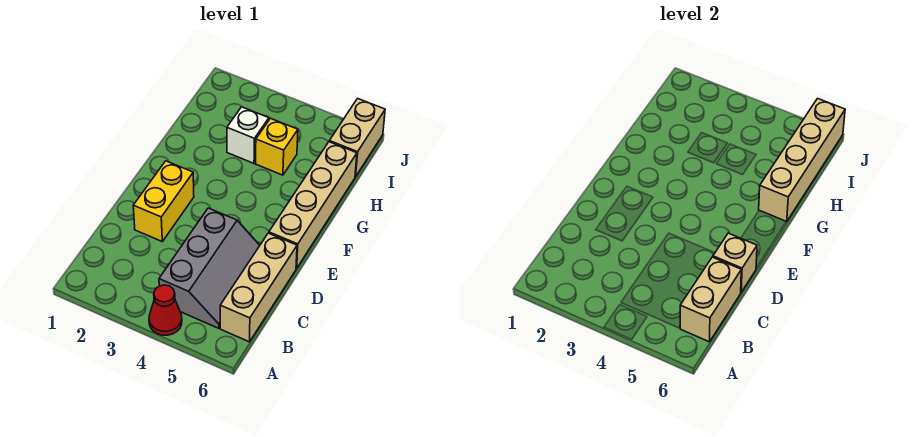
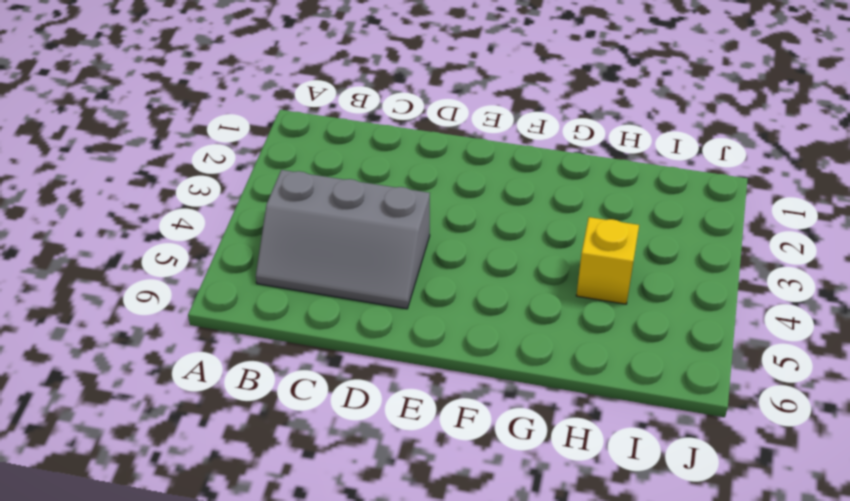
none -> red cone A4 level 1
none -> tan brick B6:D6 level 1

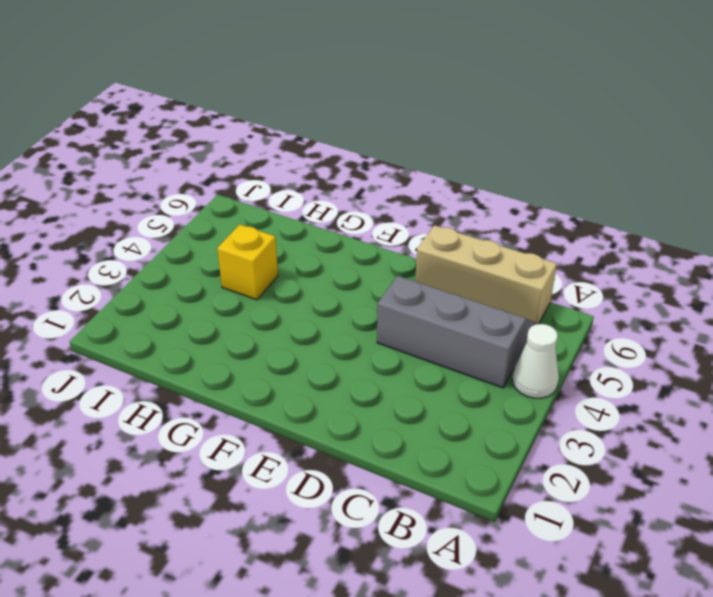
white cone A4 level 1 -> red cone A4 level 1
none -> yellow brick D2:E2 level 1
none -> tan brick E6:H6 level 1

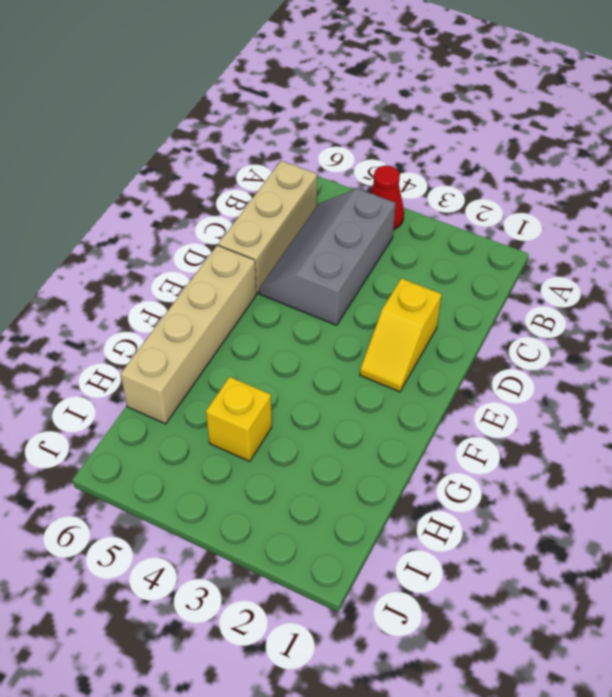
yellow slope D2:E2 level 1 top D -> yellow brick D2:E2 level 1
none -> white brick H3 level 1
none -> tan brick I6:J6 level 1

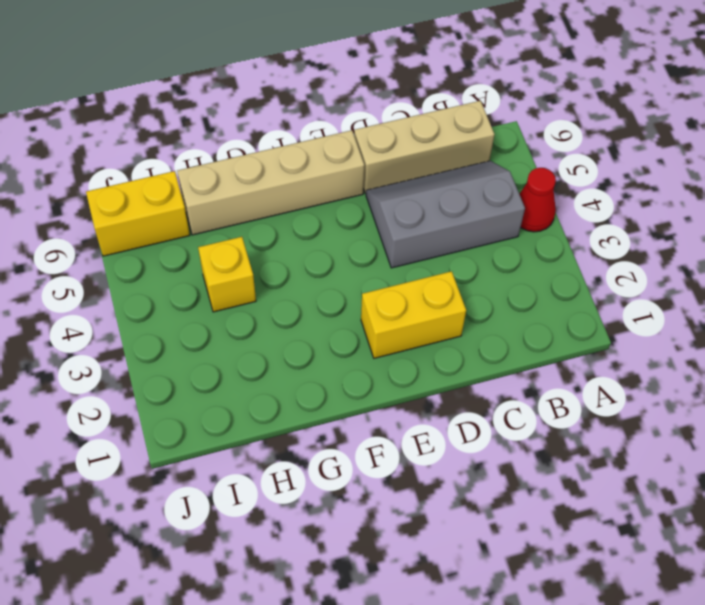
yellow brick I6:J6 level 1 -> tan brick I6:J6 level 1
none -> white brick H3 level 1
none -> tan brick B6:C6 level 2

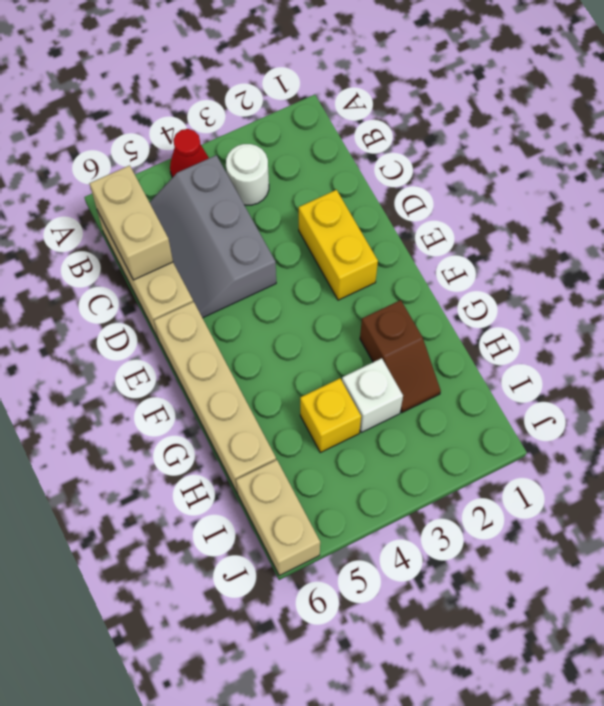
white round brick B3 level 1 -> none
brown slope G2:H2 level 1 top G -> none
none -> tan brick D6 level 2
none -> tan brick G6:J6 level 2

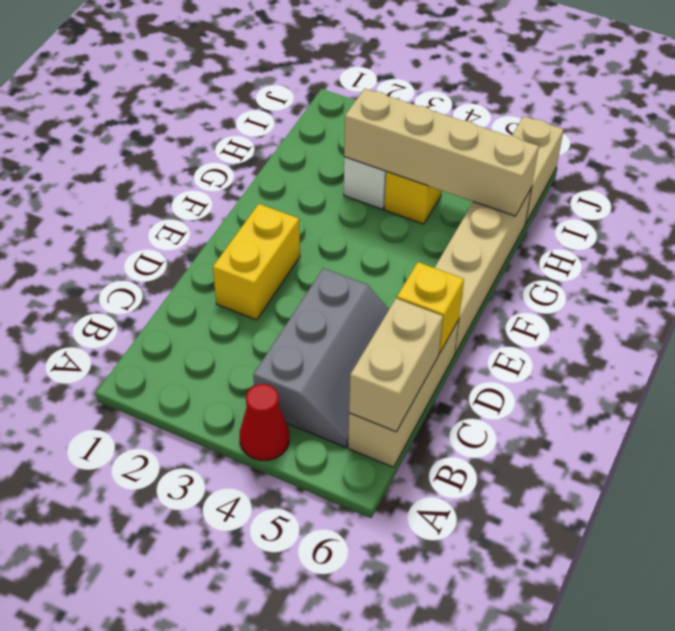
yellow brick D6 level 2 -> tan brick D6 level 2
tan brick H3:H6 level 2 -> tan brick G6:J6 level 2

